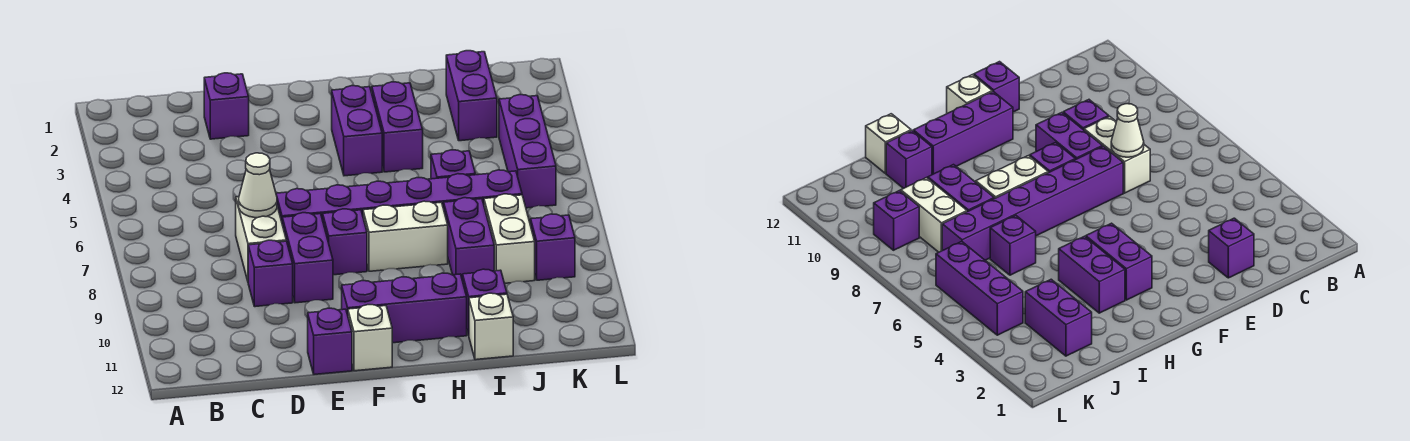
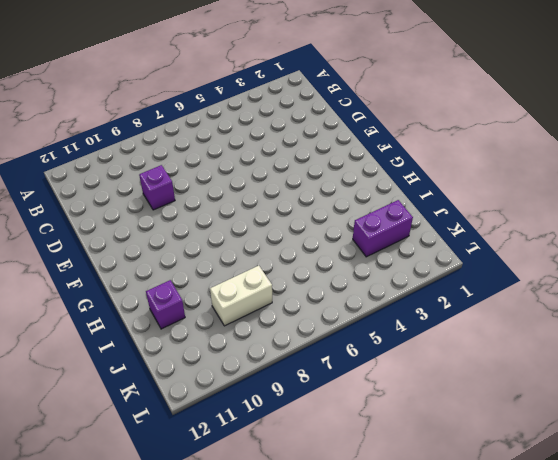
none -> purple brick D2 level 1
none -> white brick D7:D8 level 1
none -> purple brick E7:J7 level 1

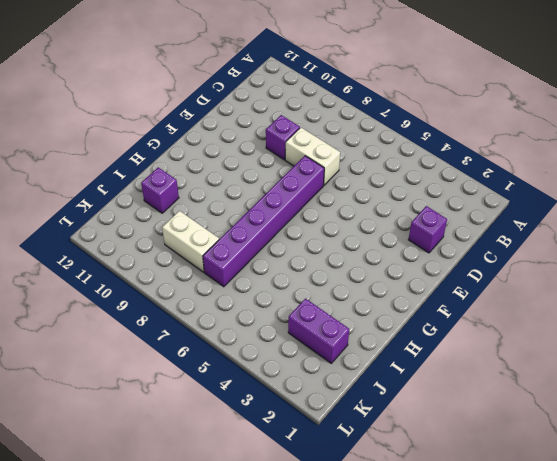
none -> purple brick E8:E9 level 1
none -> purple brick E12 level 1
none -> purple brick F8 level 1

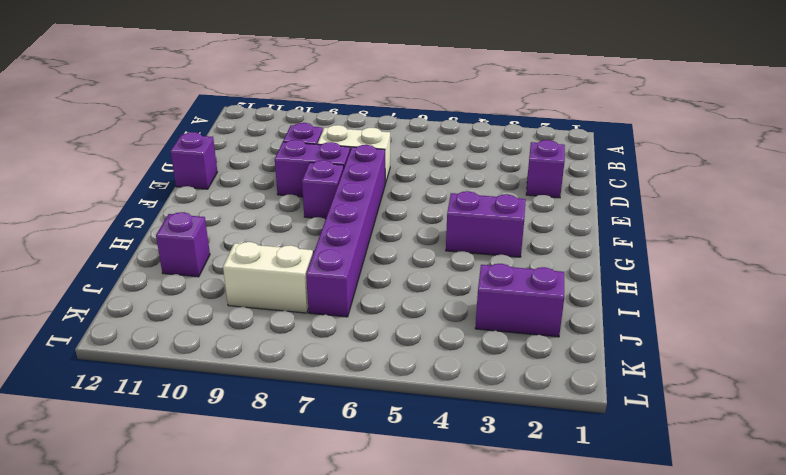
none -> purple brick F11:H11 level 1
none -> white brick F12 level 1
none -> white brick G8:H8 level 1

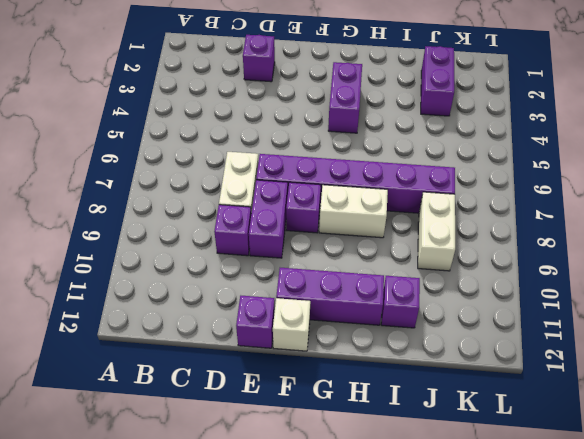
none -> purple brick H3:H4 level 1
none -> purple brick I6 level 1
none -> purple brick I8:I9 level 1

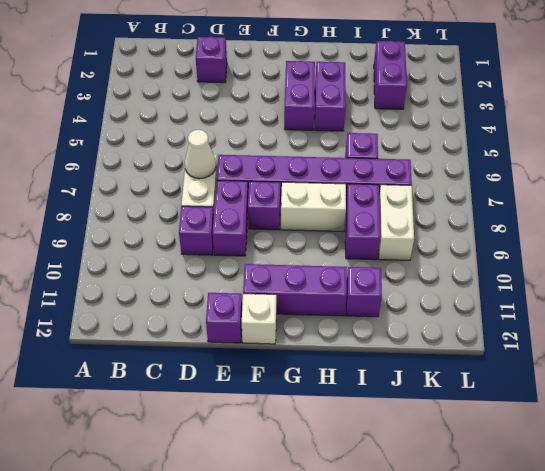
none -> white brick I12 level 1
none -> purple brick K4:K6 level 1
none -> purple brick K9 level 1

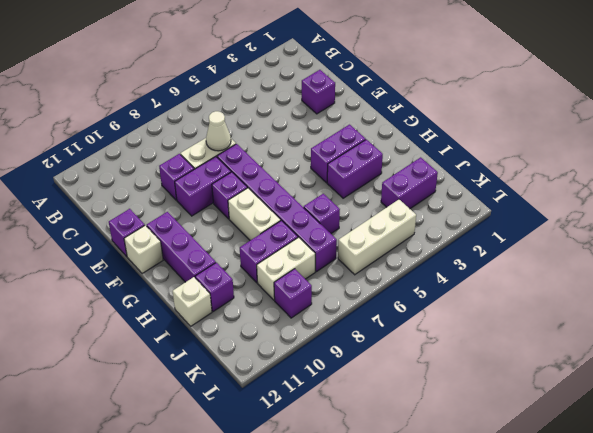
white brick K4:K6 level 1 -> purple brick K4:K6 level 1

